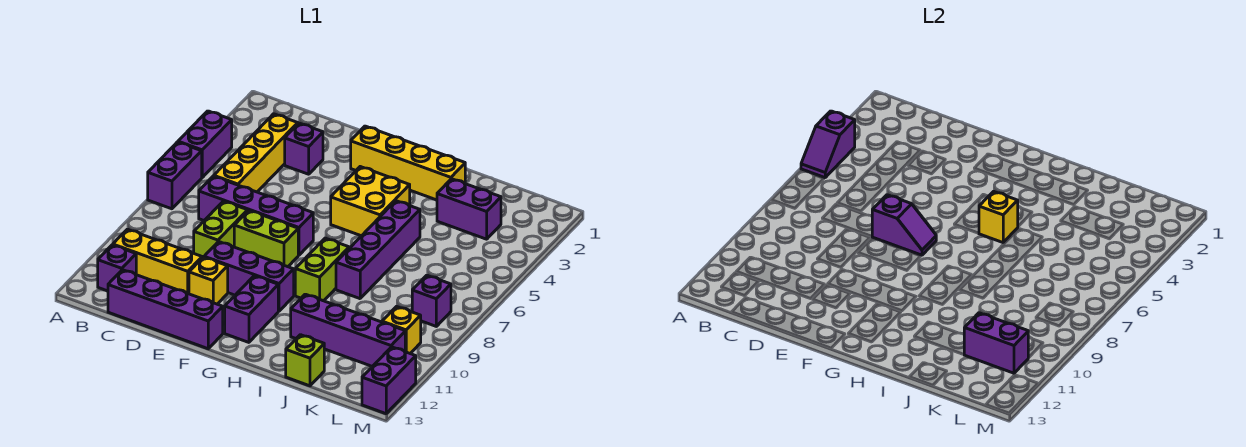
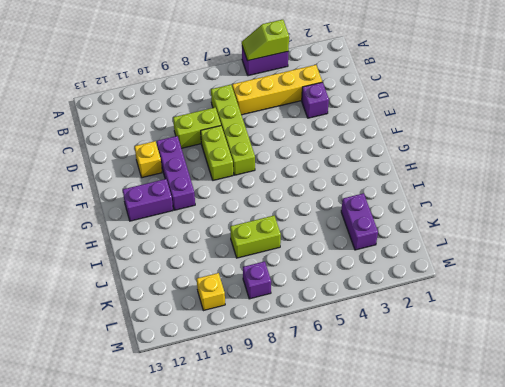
lime slope A4:A5 level 2 top 4 -> purple slope A4:A5 level 2 top 4
lime brick C7:F7 level 1 -> purple brick C7:F7 level 1
lime brick J7:J8 level 1 -> lime brick H8:H9 level 1
none -> purple brick A6:A7 level 1
none -> yellow brick B11:D11 level 1
none -> purple brick B12 level 1

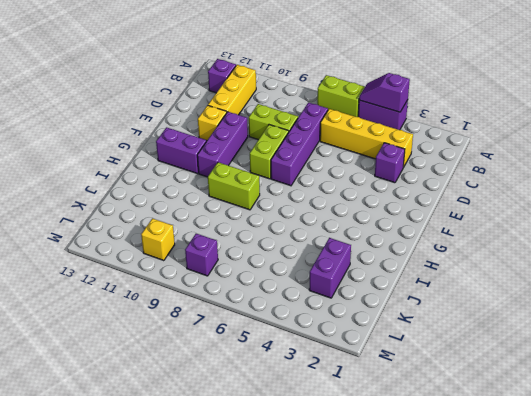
lime brick A6:A7 level 1 -> purple brick A6:A7 level 1
none -> purple brick C13:F13 level 1
none -> yellow brick F2:I2 level 1
none -> yellow brick G4:H5 level 1

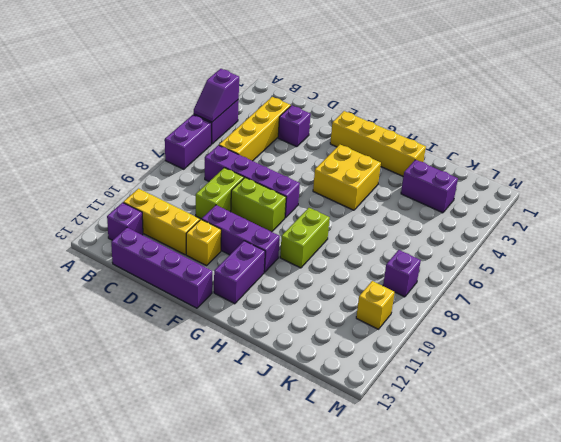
none -> purple brick I5:I8 level 1
none -> purple brick I11:L11 level 1
none -> lime brick J13 level 1

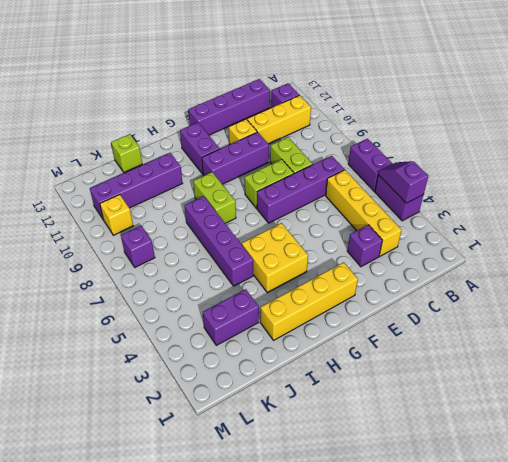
none -> purple brick M12:M13 level 1
none -> purple slope E7:F7 level 2 top E
none -> yellow brick H5 level 2

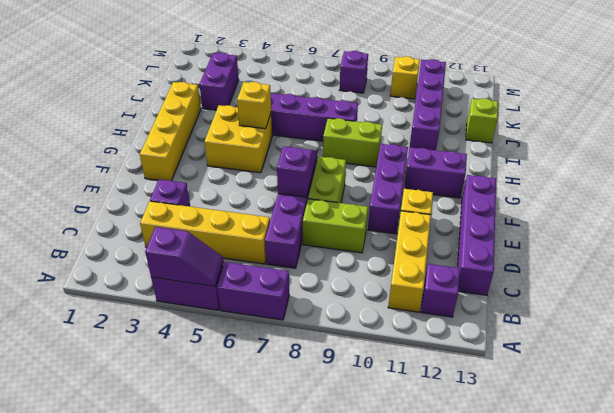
none -> purple brick M12:M13 level 1
none -> purple brick K11:L11 level 2

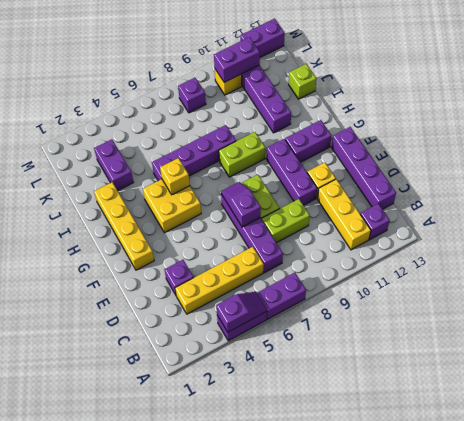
purple brick L10:L11 level 2 -> purple brick K11:L11 level 2

